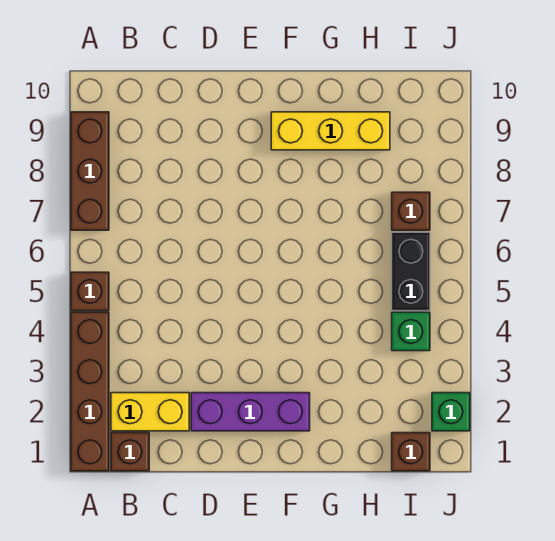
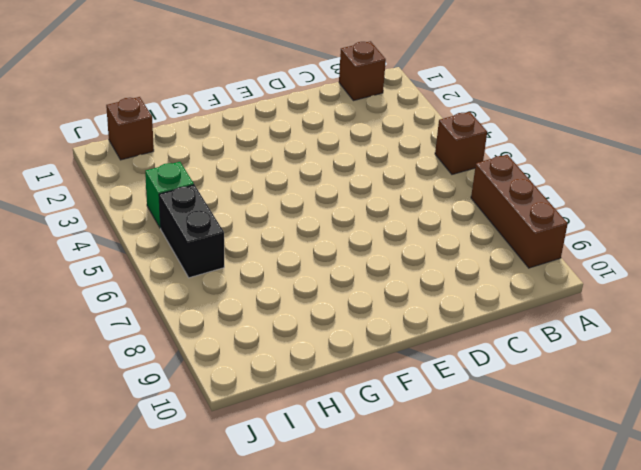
none -> brown brick A1:A4 level 1
none -> yellow brick B2:C2 level 1
none -> purple brick D2:F2 level 1

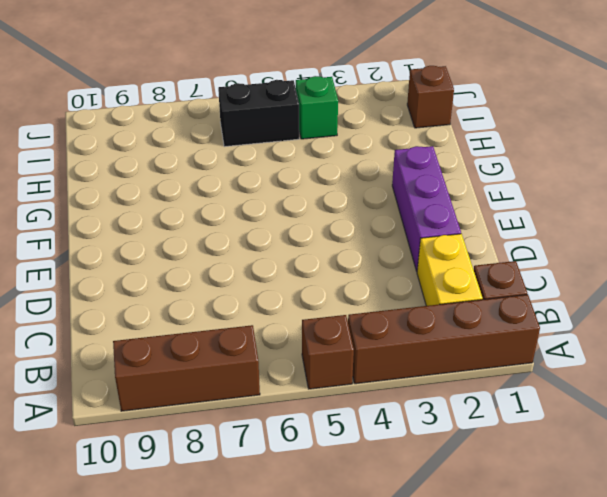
none -> yellow brick F9:H9 level 1
none -> brown brick I7 level 1
none -> green brick J2 level 1

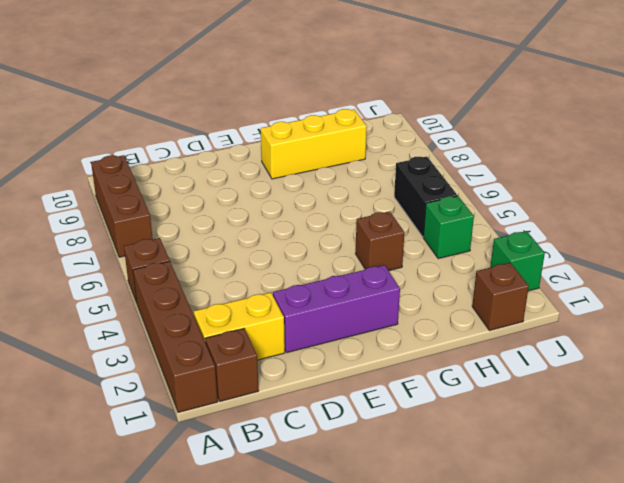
brown brick G4 level 1 -> brown brick I7 level 1

